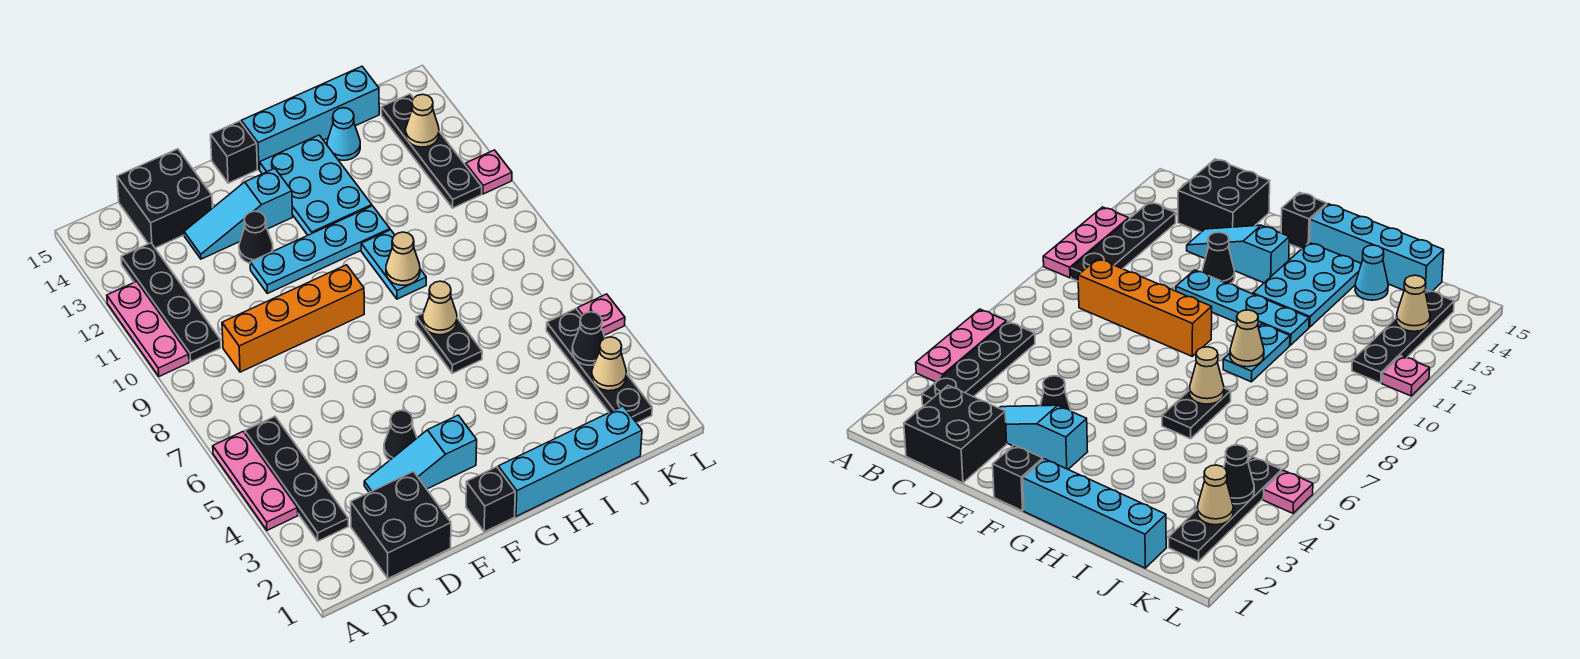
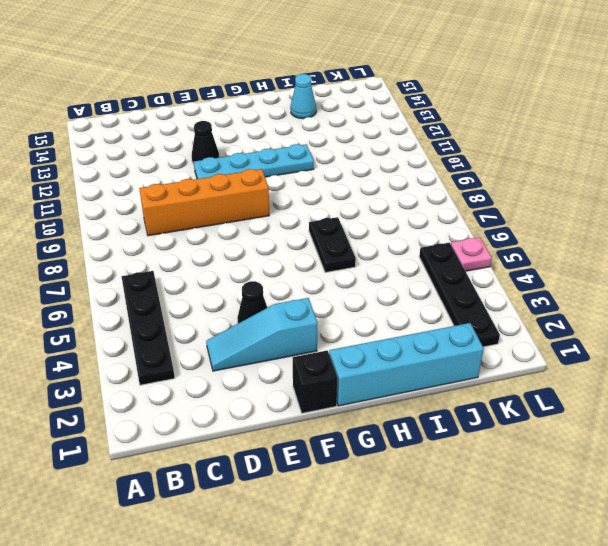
none -> pink plate A4:A6 level 1
none -> pink plate A10:A12 level 1
none -> black plate B10:B13 level 1

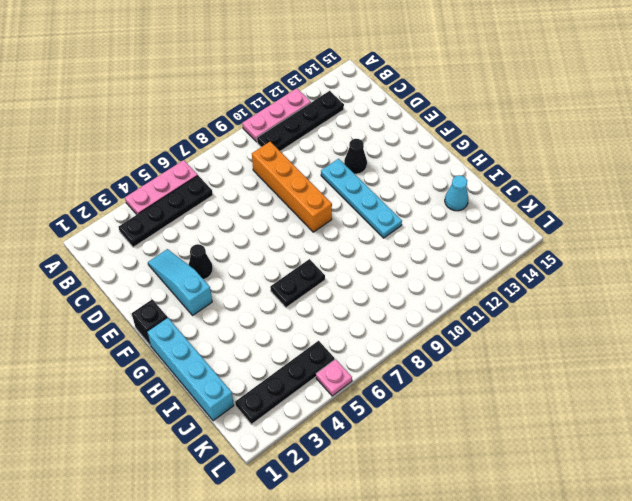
none -> black brick C1:D2 level 1
none -> black brick C14:D15 level 1
none -> cyan slope D13:F13 level 1 top F

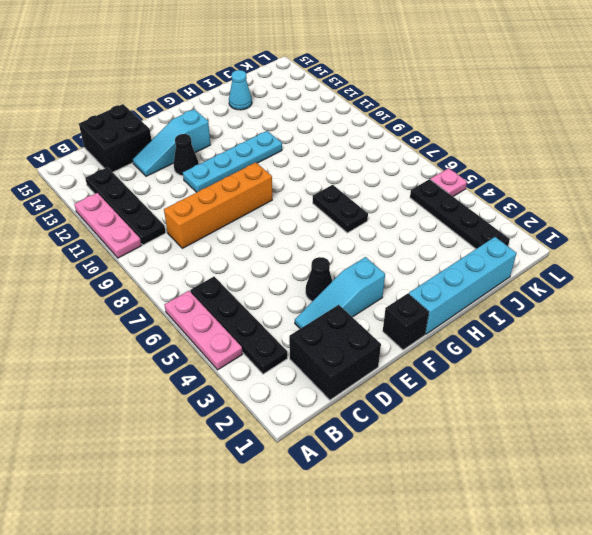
none -> black brick F15 level 1
none -> cyan plate G12:H14 level 1
none -> cyan brick G15:J15 level 1

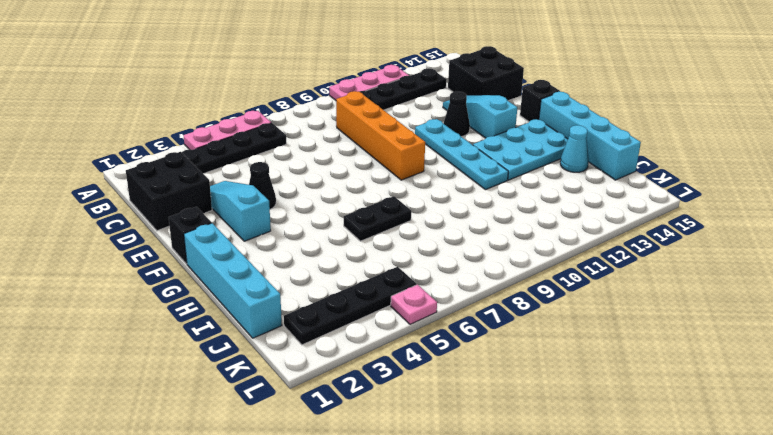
none -> cyan plate H9:H10 level 1
none -> black plate K11:K14 level 1
none -> pink plate L11 level 1

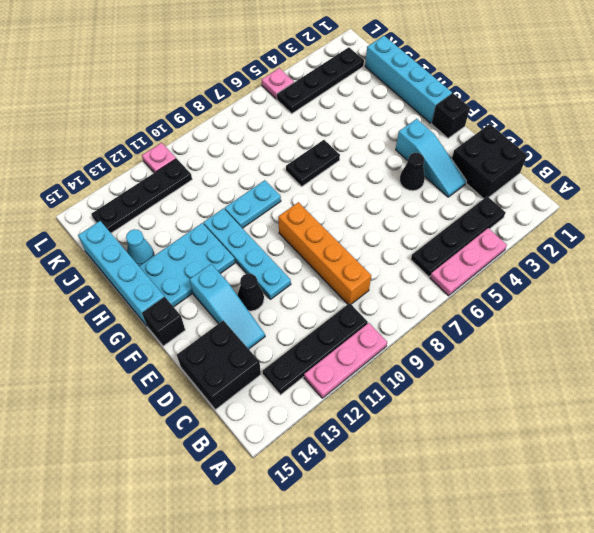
none -> tan cone H7 level 2
none -> tan cone H9 level 2
none -> tan cone K3 level 2

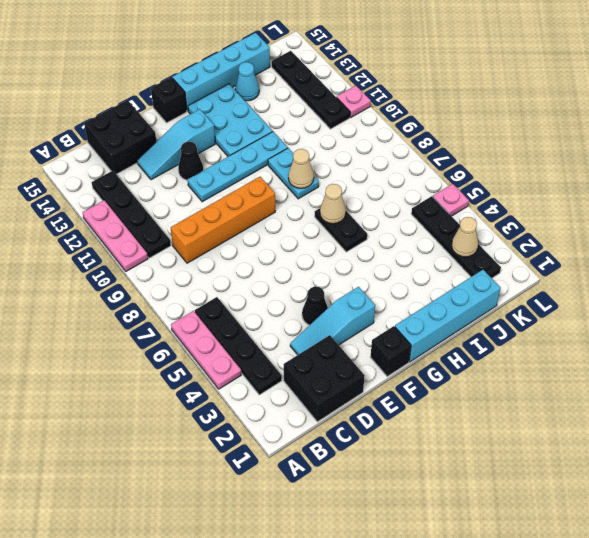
none -> black cone K4 level 2
none -> tan cone K13 level 2

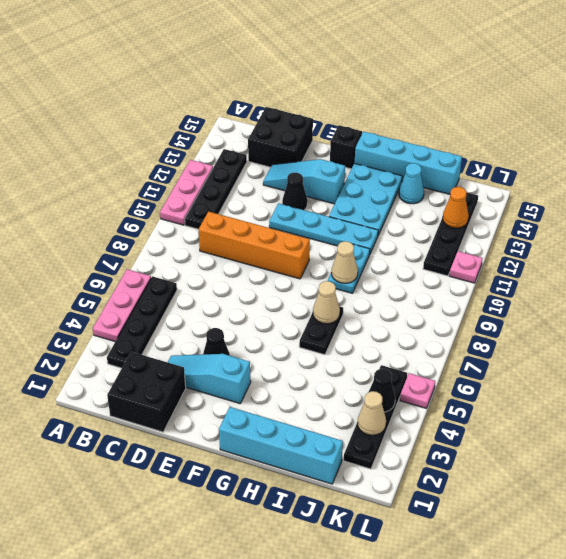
orange cone K13 level 2 -> tan cone K13 level 2
none -> black brick F1 level 1

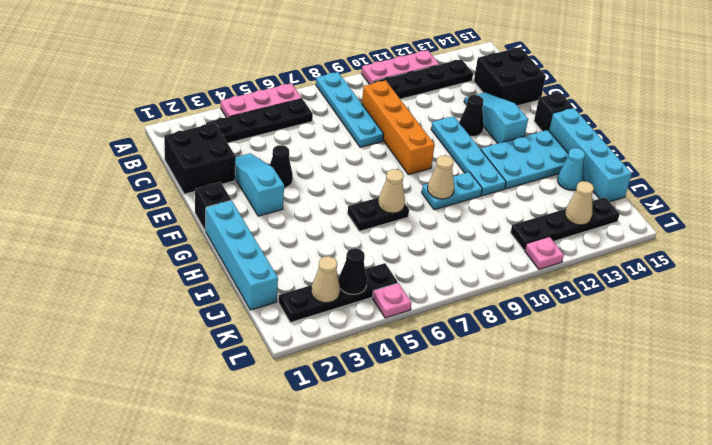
cyan plate A8:D8 level 1 -> none

